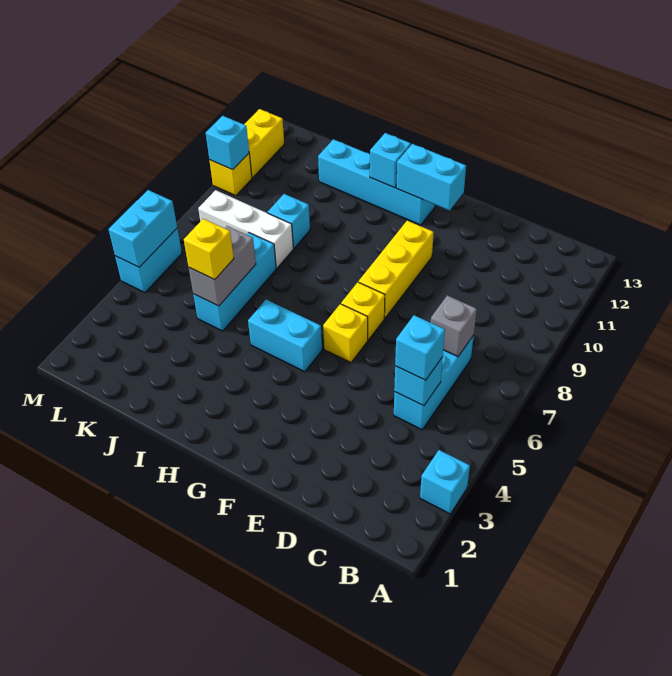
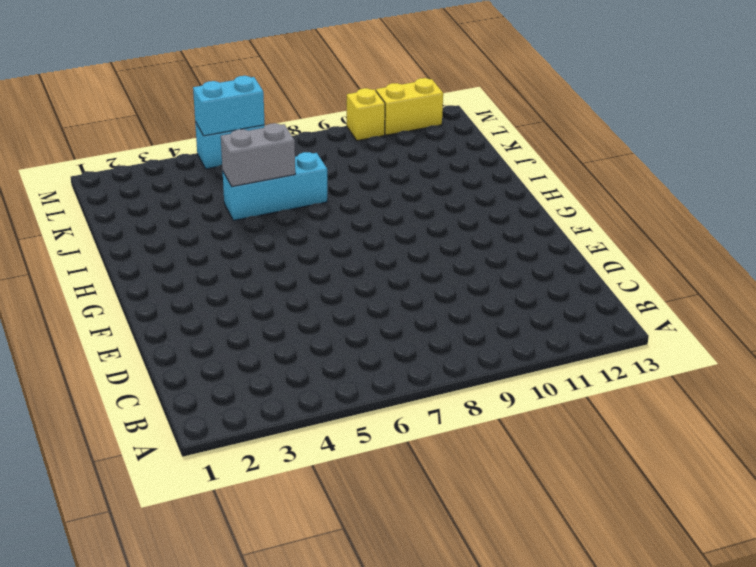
none -> cyan brick A3 level 1
none -> cyan brick C5:C7 level 1
none -> yellow brick F6 level 1

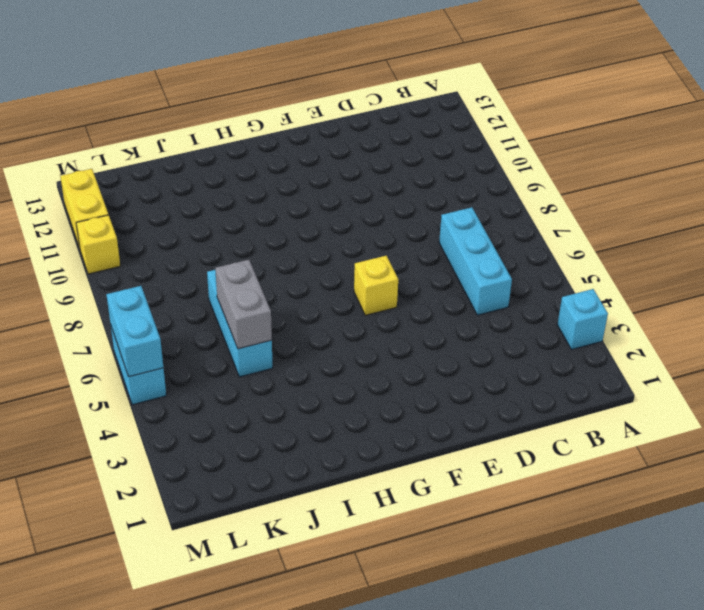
none -> yellow brick F7 level 1
none -> yellow brick F8:F10 level 1
none -> cyan brick G5:H5 level 1

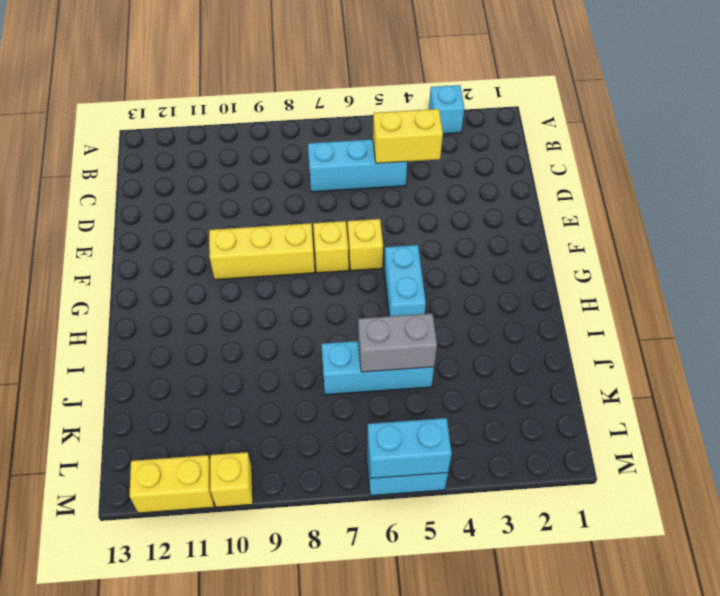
yellow brick C4:C5 level 2 -> cyan brick C5 level 2
none -> cyan brick G12:J12 level 1
none -> white brick J8:L8 level 1
none -> cyan brick J9 level 1

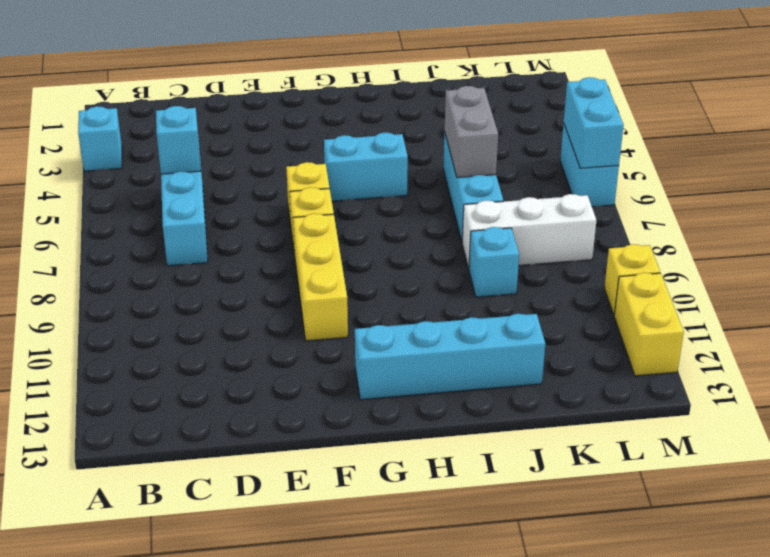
none -> grey brick C7 level 2
none -> cyan brick F12:G12 level 2
none -> cyan brick H12 level 2

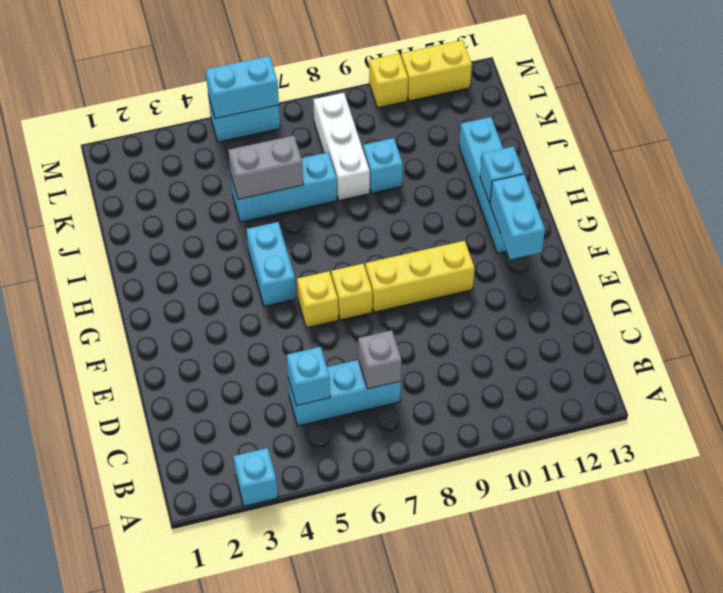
none -> cyan brick M10 level 2
none -> cyan brick C5 level 3
none -> yellow brick J5 level 3

